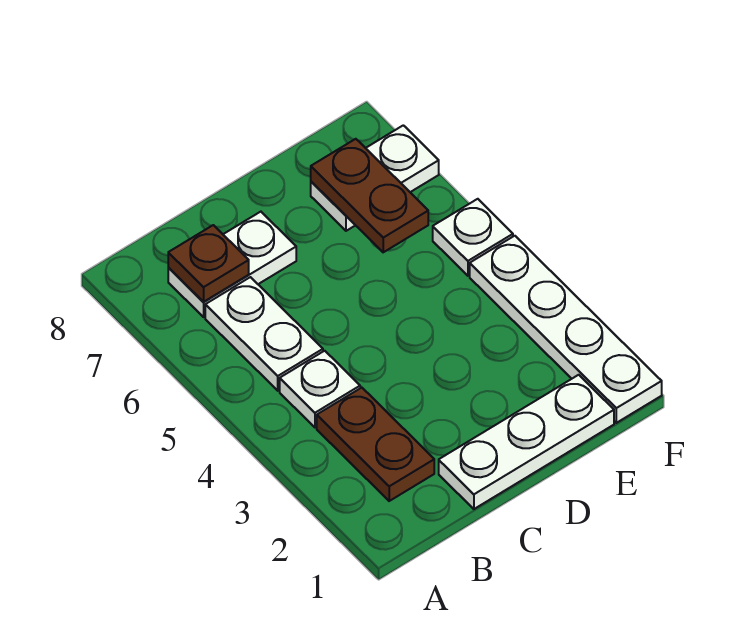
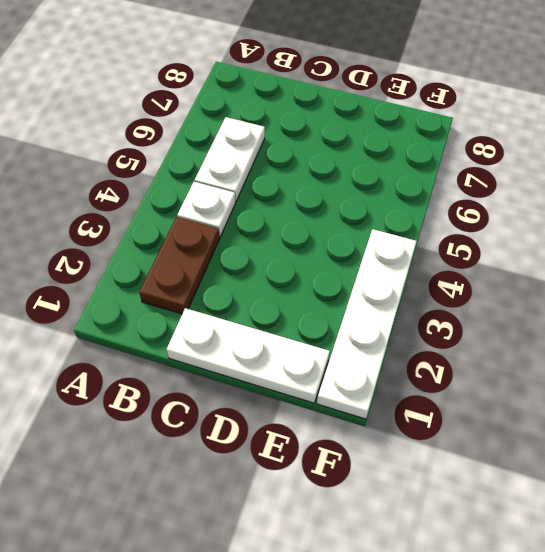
none -> white plate B7:C7 level 1
none -> white plate E7:F7 level 1

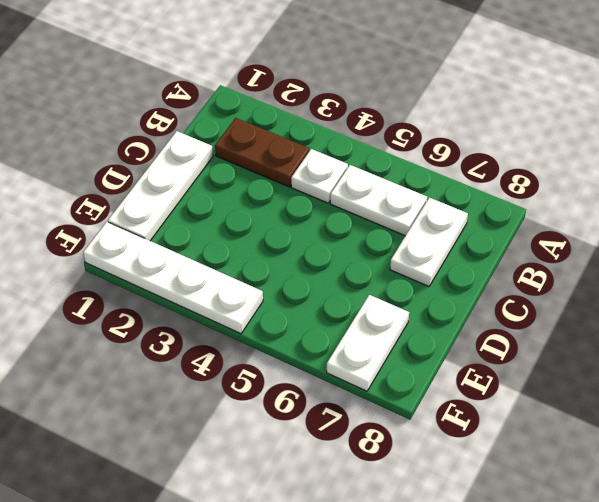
none -> white plate F5 level 1
none -> brown plate B7 level 2

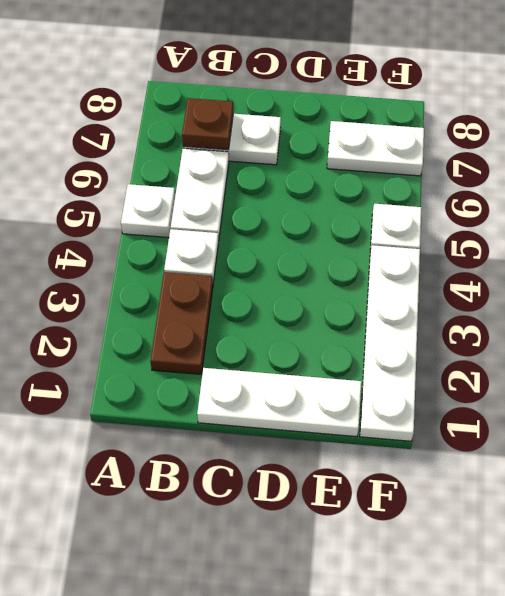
white plate A5 level 1 -> none
none -> brown plate E6:E7 level 2

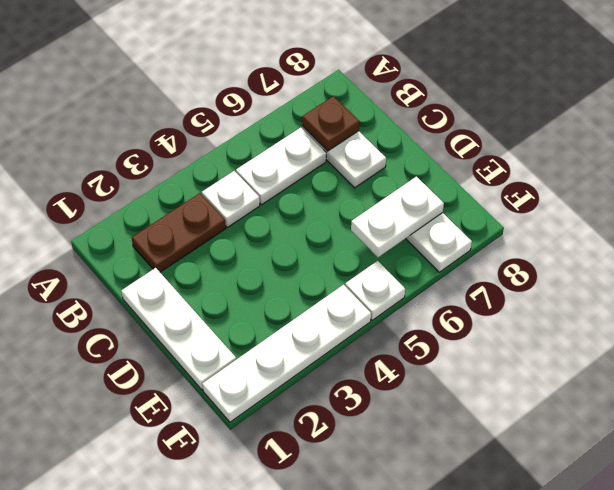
white plate E6:E7 level 2 -> brown plate E6:E7 level 2

